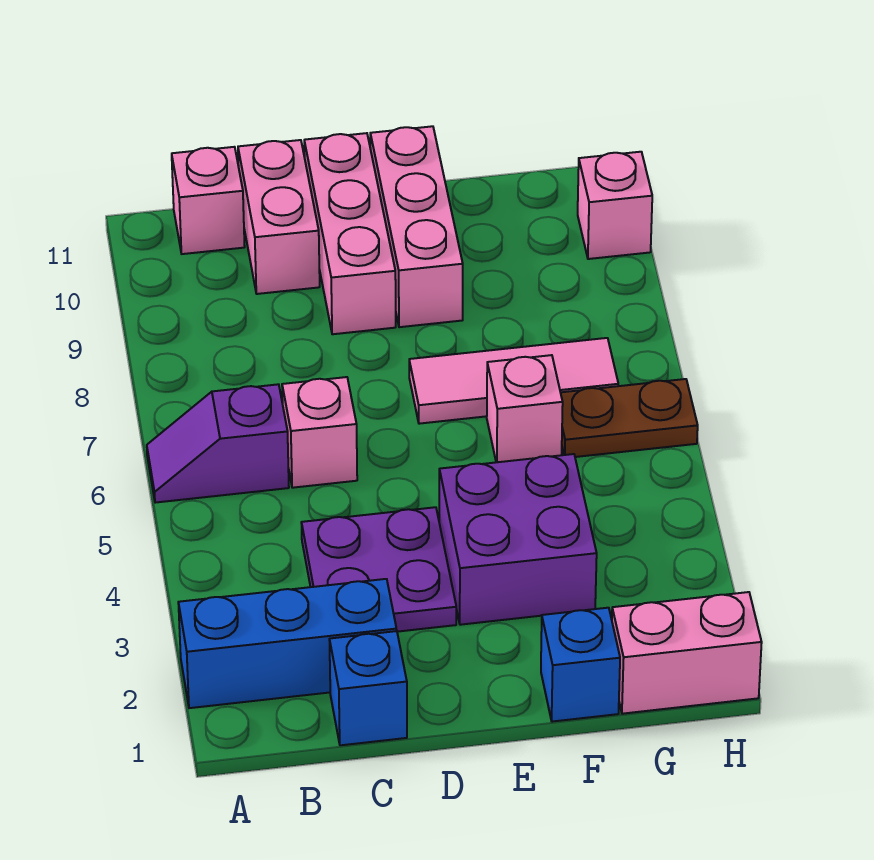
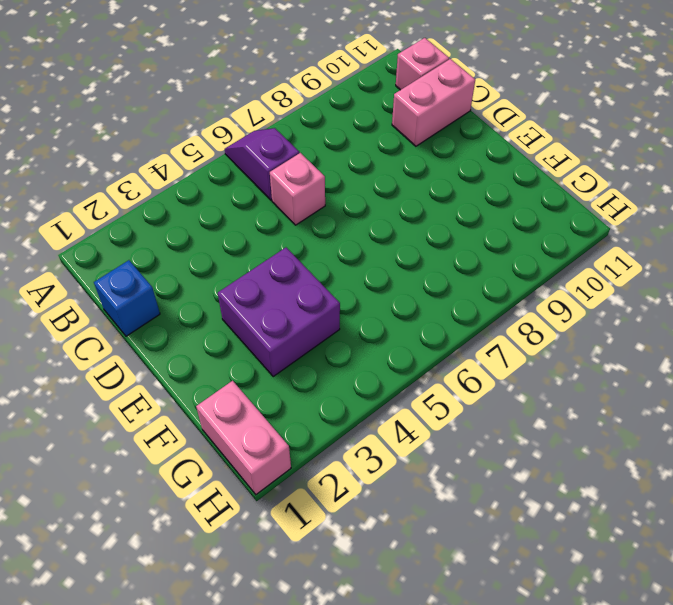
none -> blue brick A2:C2 level 1
none -> purple plate C3:D4 level 1
none -> pink brick D9:D11 level 1

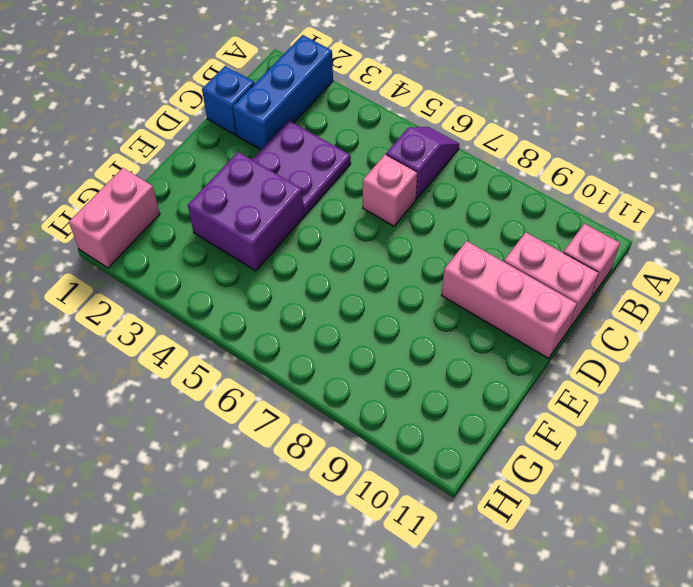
none -> pink tile E7:G7 level 1
none -> pink brick E9:E11 level 1
none -> blue brick F1 level 1

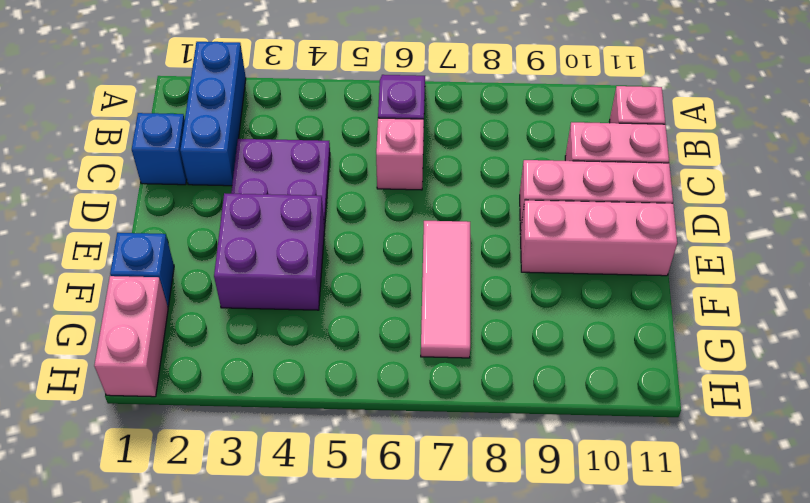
none -> pink brick F6 level 1
none -> brown plate G6:H6 level 1
none -> pink brick H10 level 1

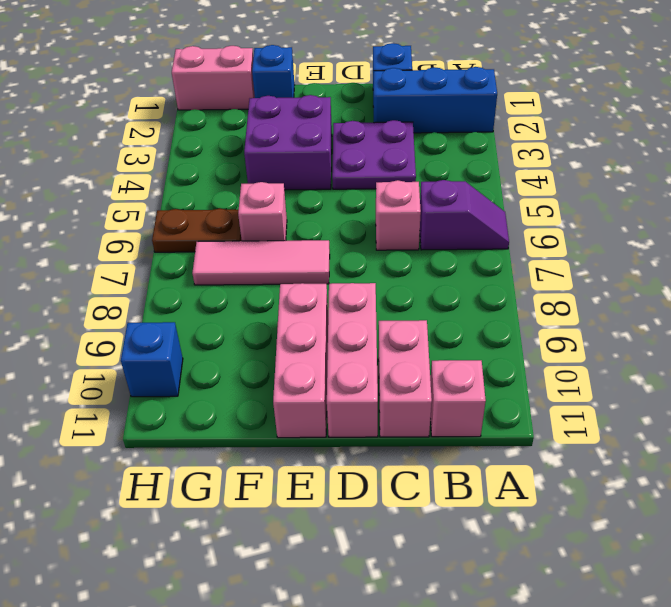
blue brick H10 level 1 -> pink brick H10 level 1

